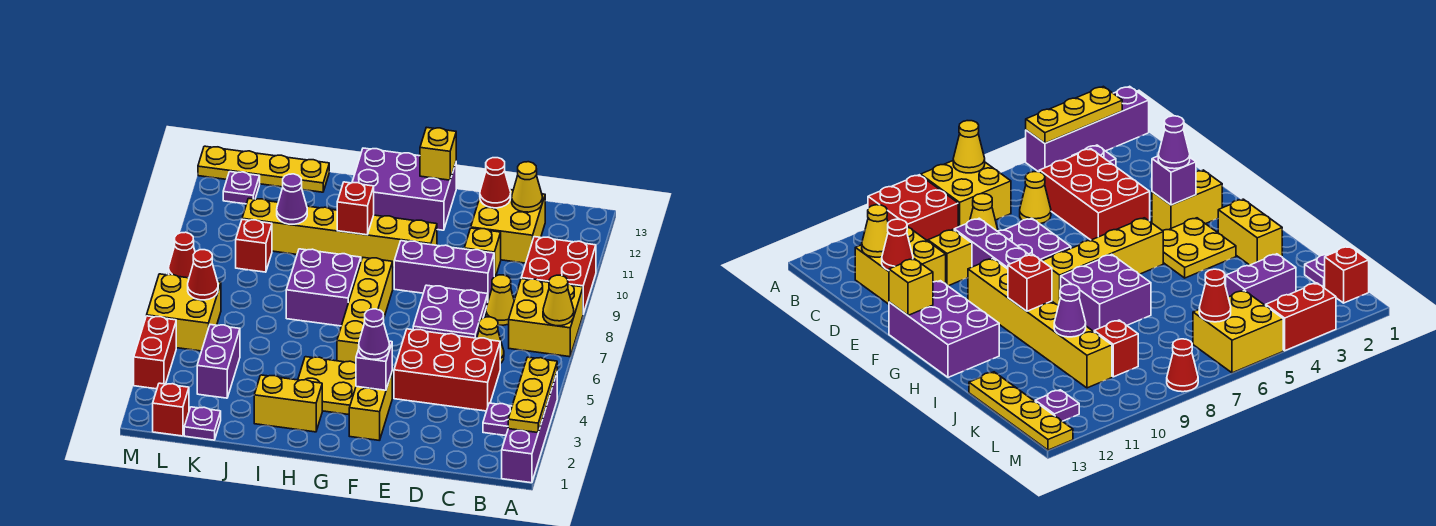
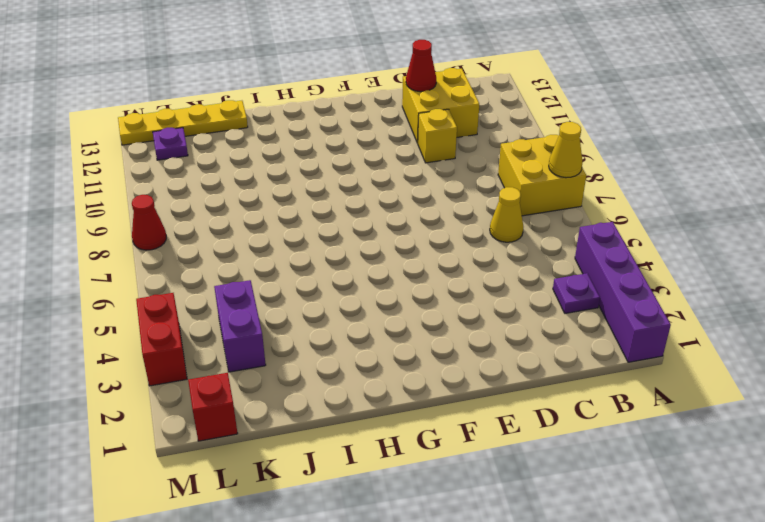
none -> red brick A9:B10 level 1
none -> red brick C4:E5 level 1
none -> yellow cone C8 level 1
none -> purple plate D7:E8 level 1

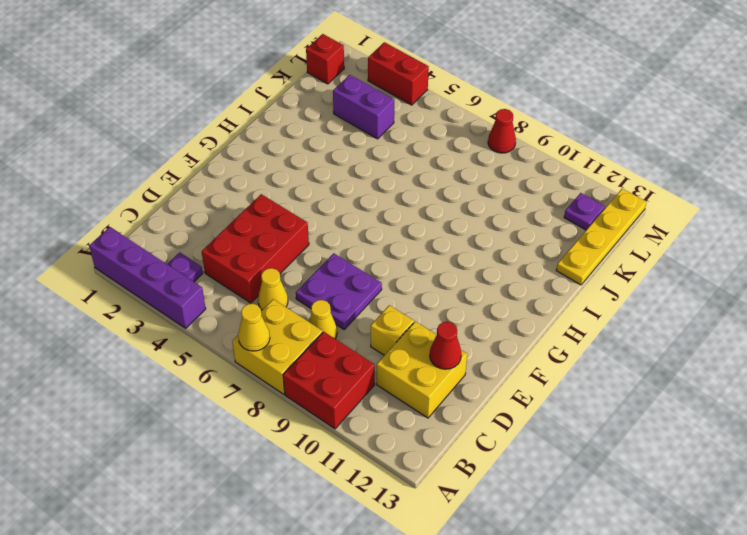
none -> purple brick D9:F9 level 1
none -> yellow brick F2:F3 level 1
none -> yellow brick F10:K10 level 1
none -> purple brick F12:H13 level 1

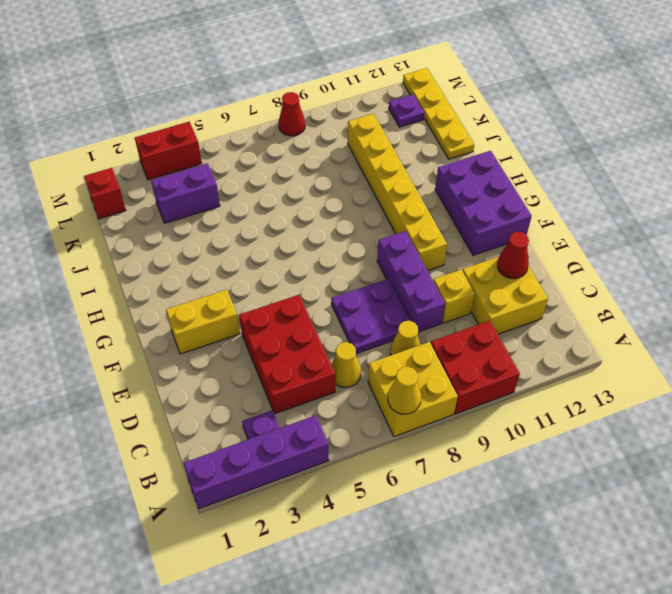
none -> yellow plate G3:H4 level 1
none -> yellow brick G5:G8 level 1
none -> yellow brick H2:I2 level 1
none -> purple brick H7:I8 level 1

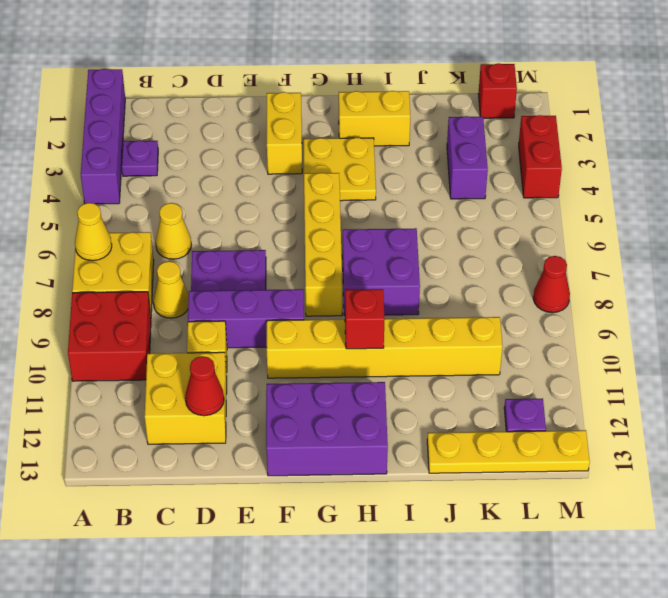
none -> red brick C4:E5 level 1
none -> purple plate K1 level 1
none -> red brick K9 level 1
none -> yellow brick L5:M6 level 1

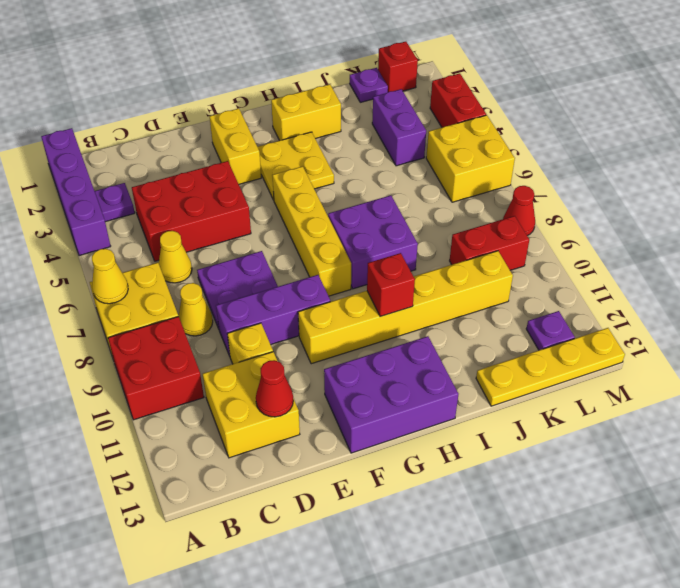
red brick K9:L9 level 1 -> red brick K9 level 1
none -> yellow plate A2:A4 level 2
none -> yellow cone C12 level 2
none -> purple brick F3 level 2
none -> yellow brick F13 level 2

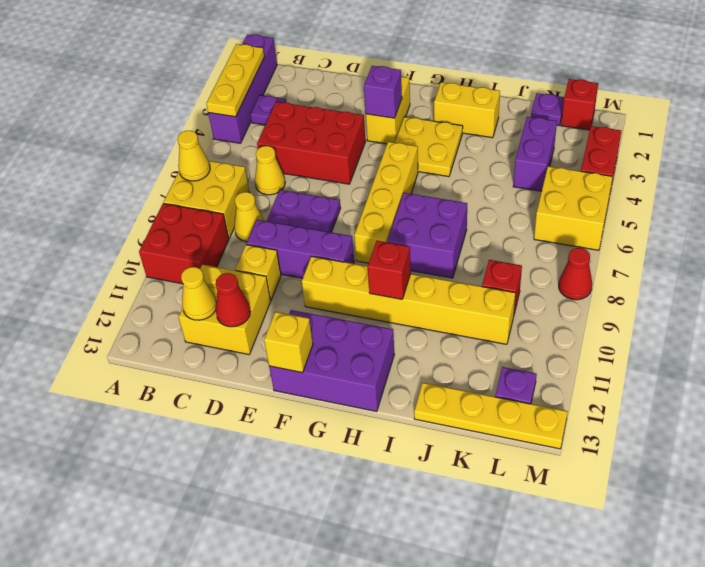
none -> purple cone J10 level 2
none -> red cone L6 level 2
none -> purple cone F3 level 3

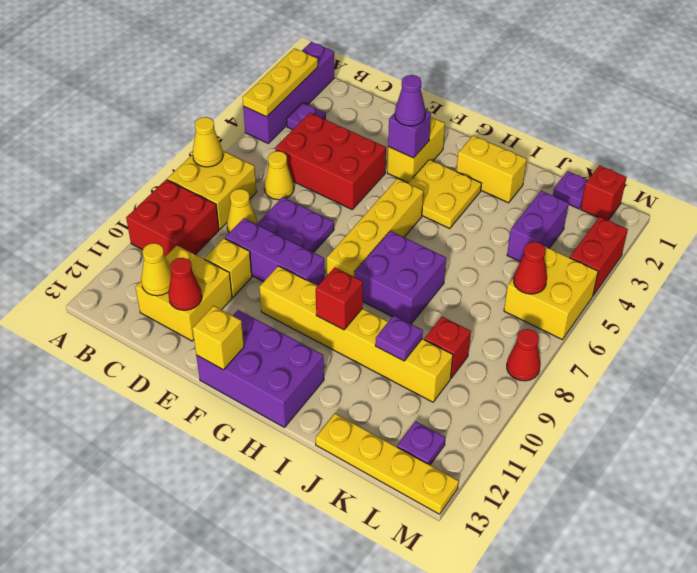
purple plate J10 level 2 -> purple cone J10 level 2

